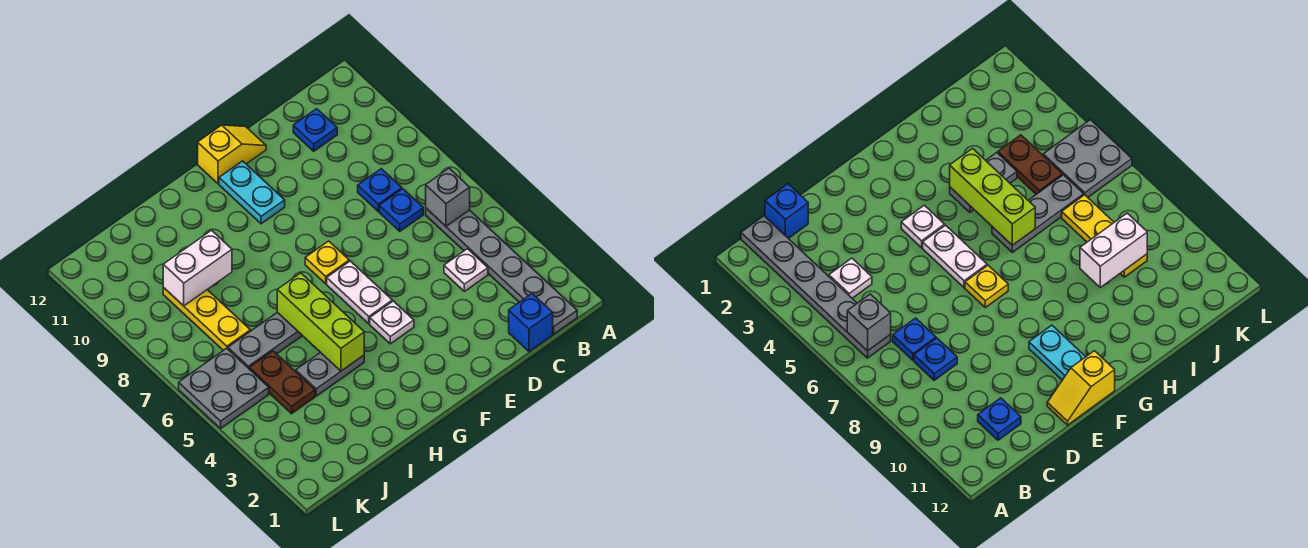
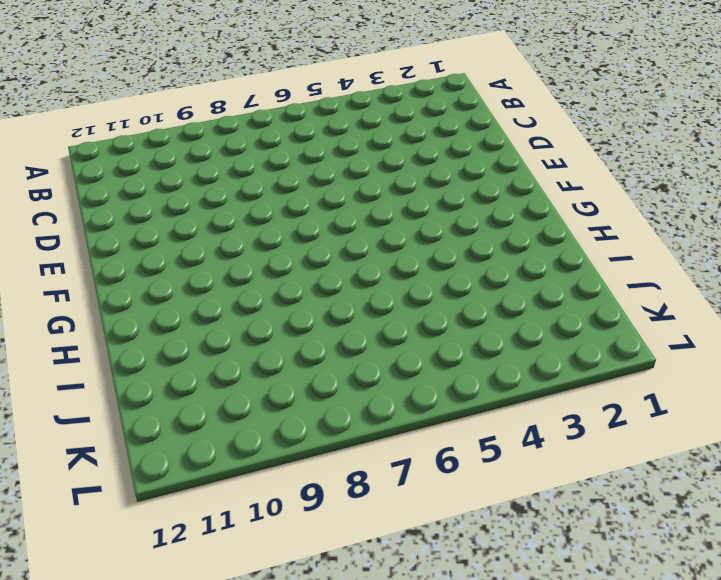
none -> grey plate B1:B6 level 1
none -> blue brick C1 level 1
none -> white plate C4 level 1

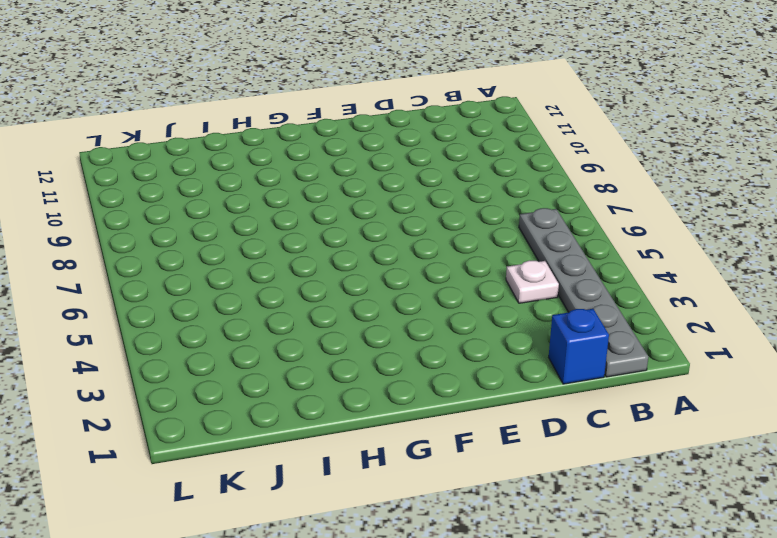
none -> blue plate C7 level 1
none -> blue plate C8 level 1
none -> blue plate C11 level 1

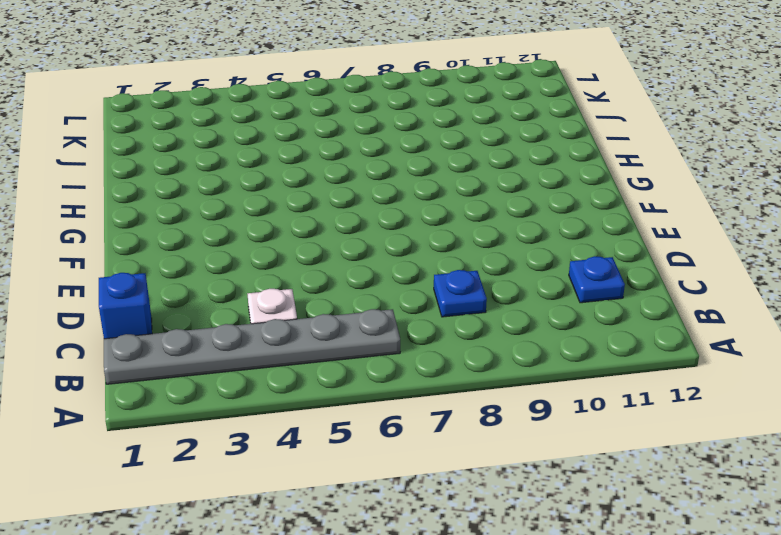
none -> blue plate C7 level 1
none -> yellow slope E12:F12 level 1 top F
none -> white plate F4 level 1

